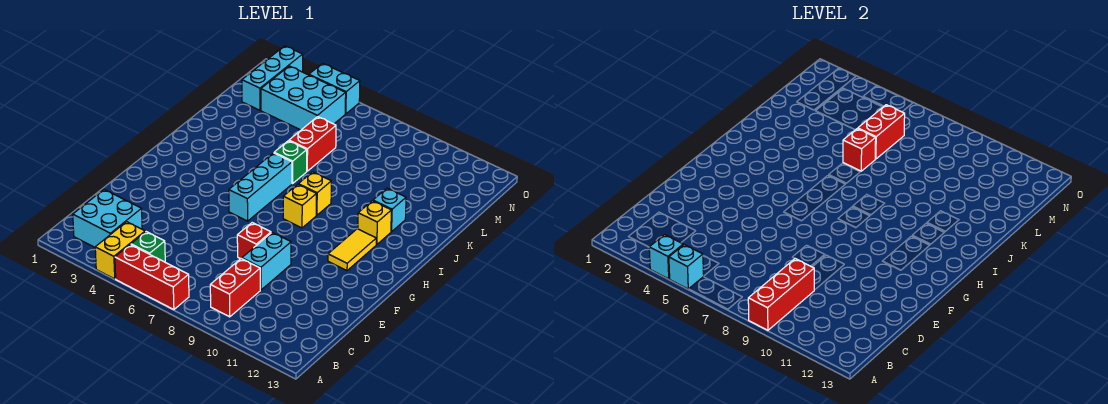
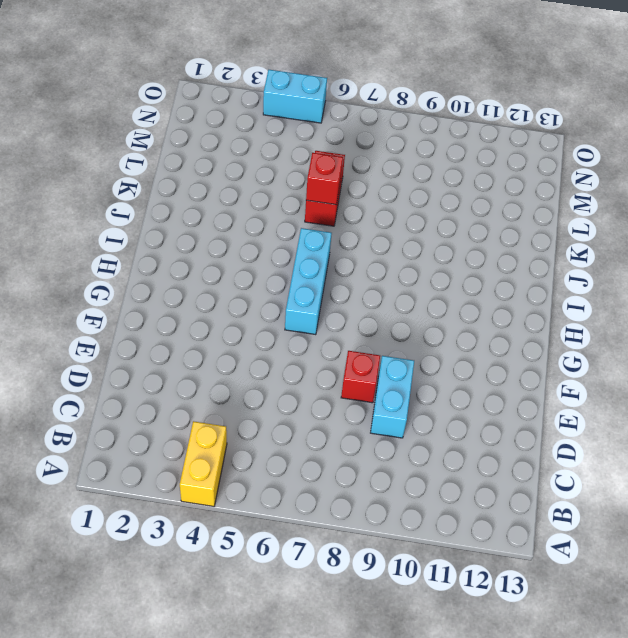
none -> red brick A5:A7 level 1
none -> cyan brick B2:C3 level 1
none -> green brick B5 level 1

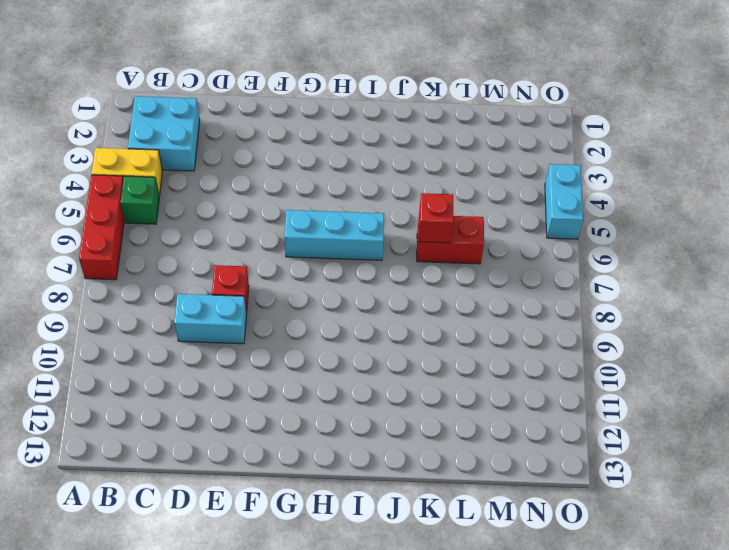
none -> red brick B9:C9 level 1
none -> yellow tile G11:H11 level 1
none -> yellow brick H8 level 1

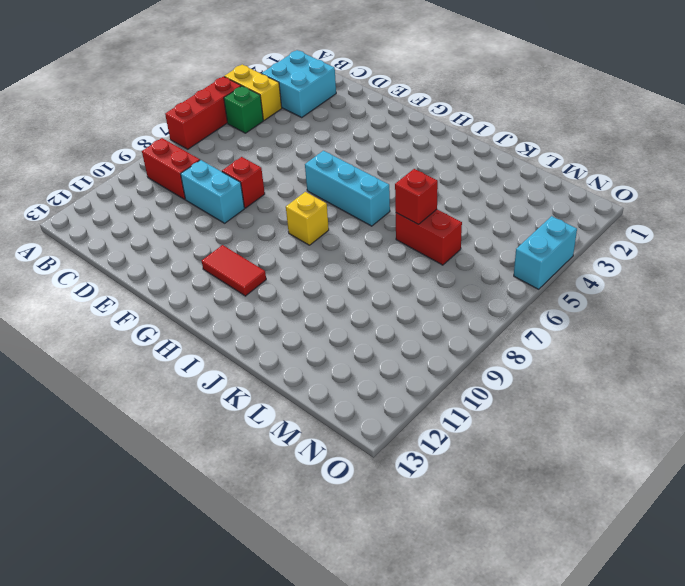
red tile G11:H11 level 1 -> yellow tile G11:H11 level 1
none -> yellow brick I8 level 1
none -> yellow brick I11 level 1
none -> green brick J6 level 1

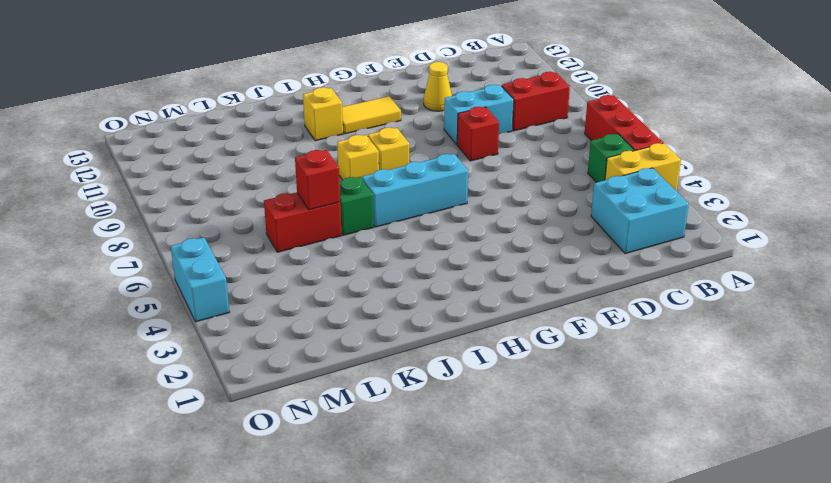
yellow cone E11 level 1 -> none
none -> cyan brick J11 level 1
none -> cyan brick M2:O2 level 1
none -> cyan brick M3:N5 level 1

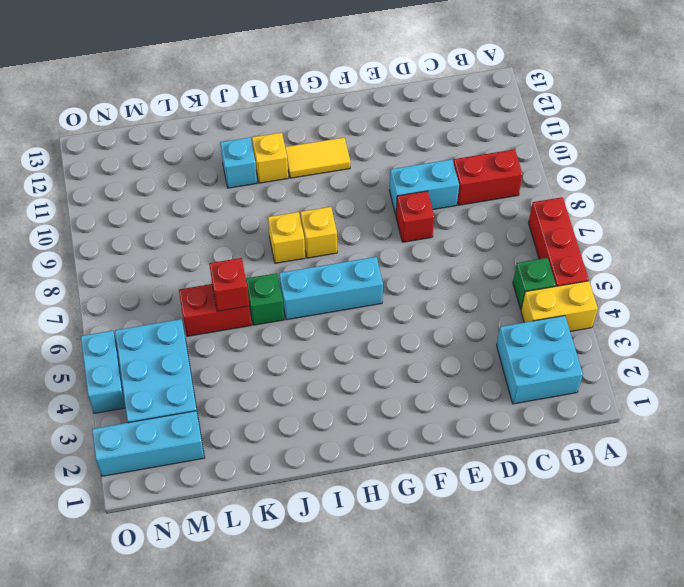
none -> cyan brick A4 level 2
none -> cyan brick A5 level 2
none -> red brick A9:C9 level 2

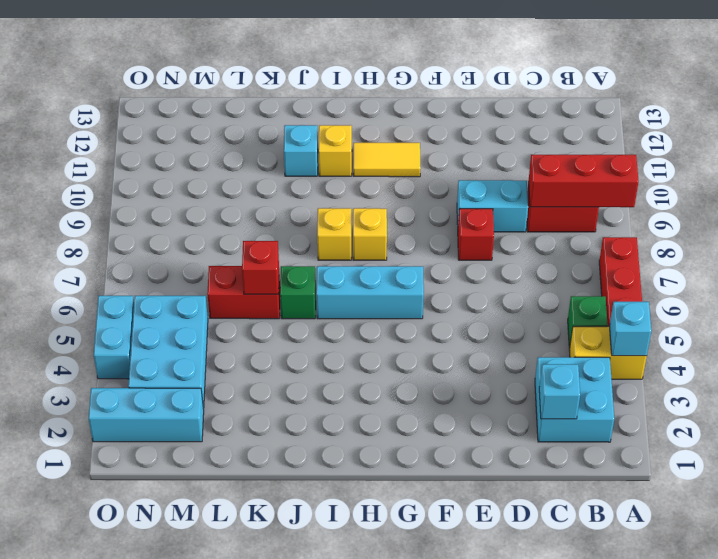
cyan brick C2 level 2 -> cyan brick A5 level 2
none -> red brick L6:M6 level 2

